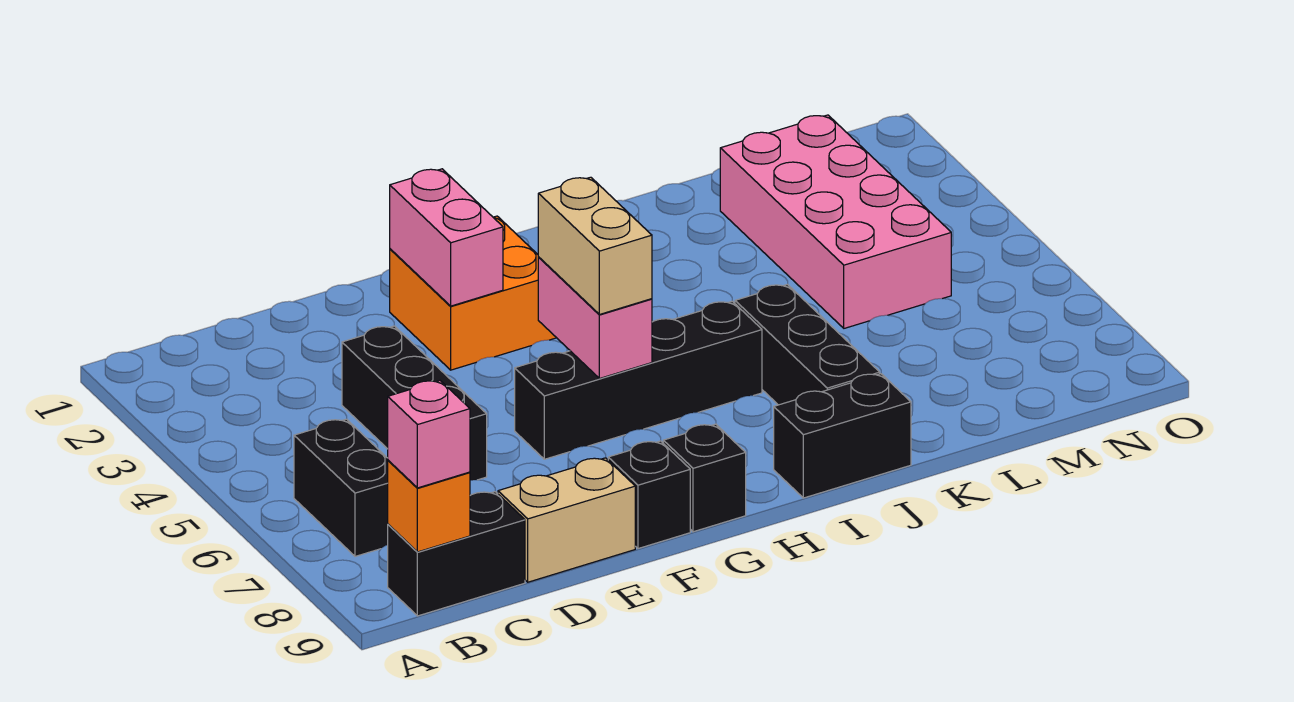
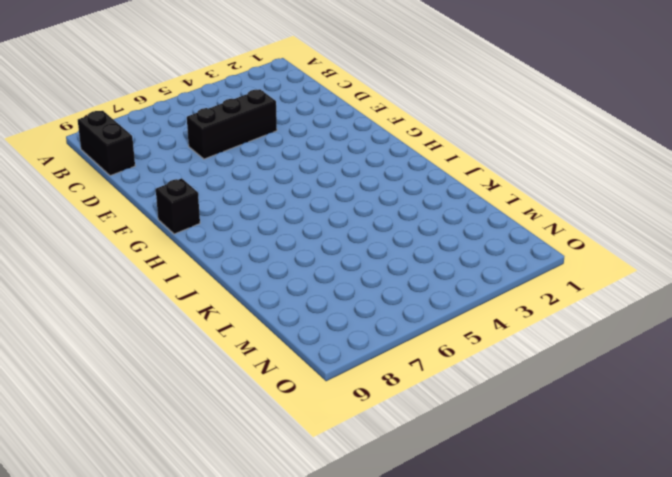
none -> black brick B6:B7 level 1
none -> tan brick D9:E9 level 1
none -> orange brick F2:G3 level 1

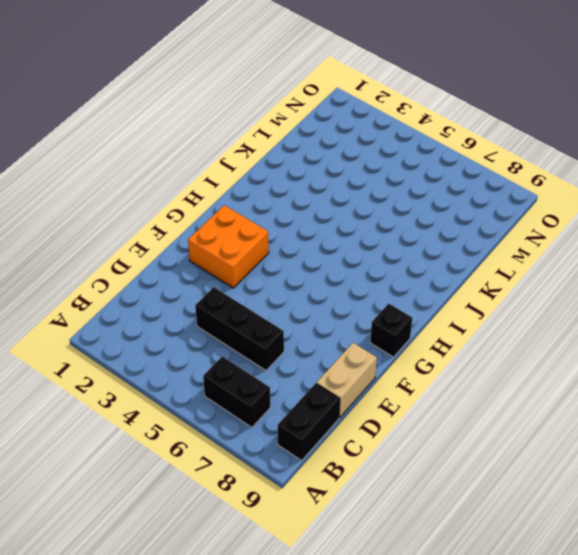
none -> black brick F6:I6 level 1
none -> black brick F9 level 1
none -> black brick I9:J9 level 1

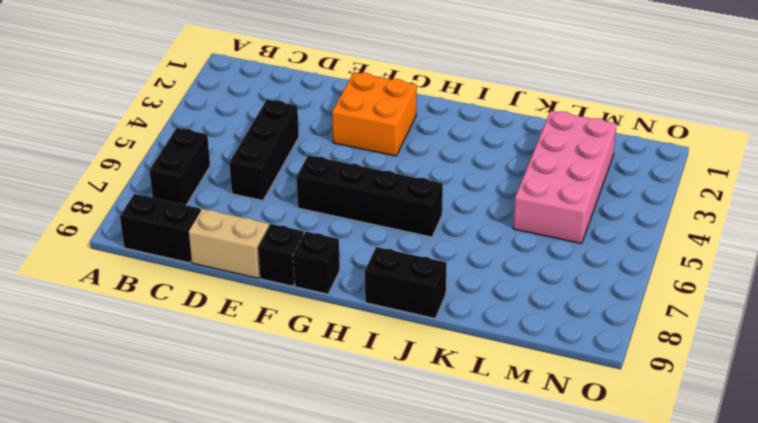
none -> black brick J6:J8 level 1
none -> orange brick B9 level 2
none -> pink brick F2:F3 level 2

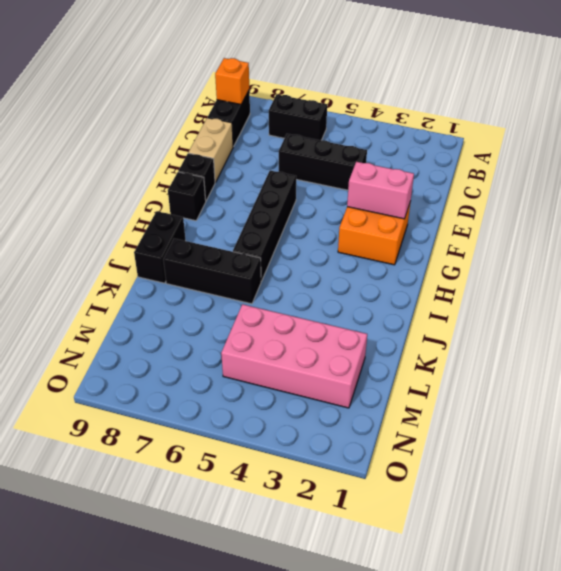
none -> pink brick G5:G6 level 2
none -> pink brick B9 level 3
none -> tan brick G5:G6 level 3

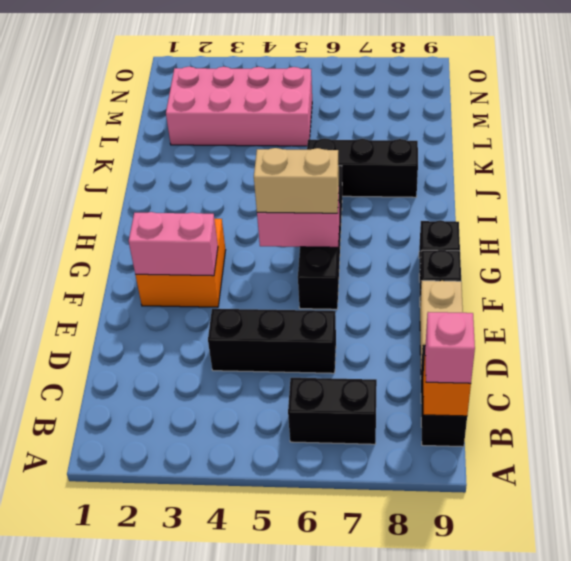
none -> black brick I9:J9 level 1

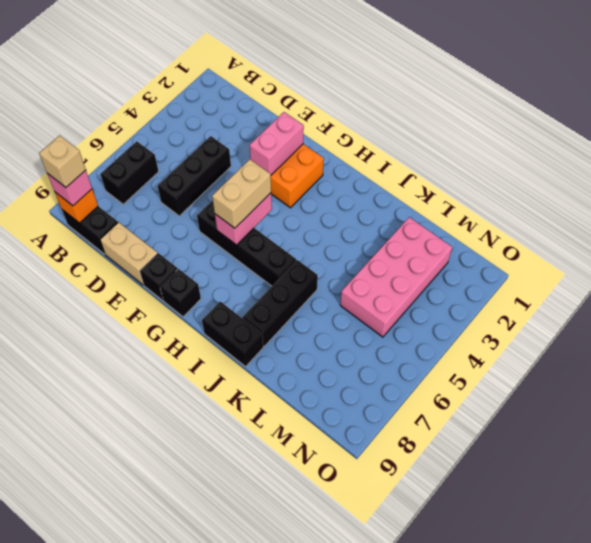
tan brick B9 level 4 -> none

